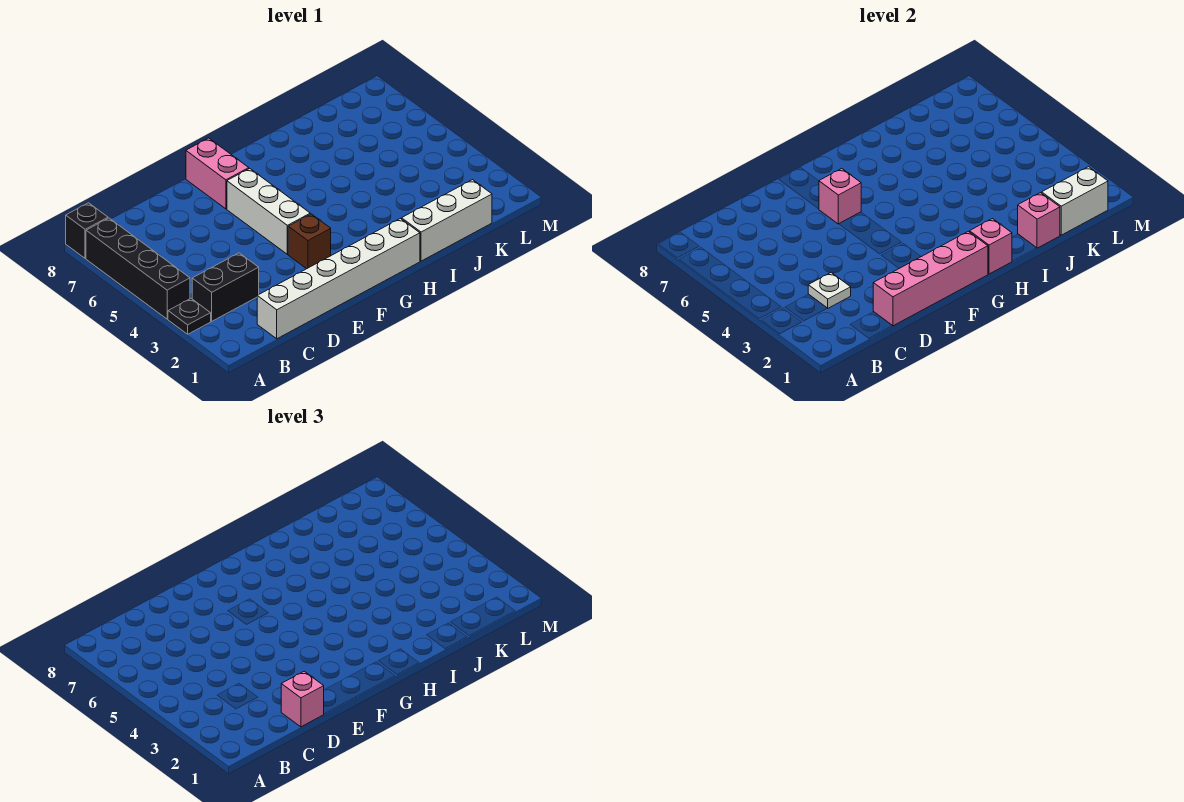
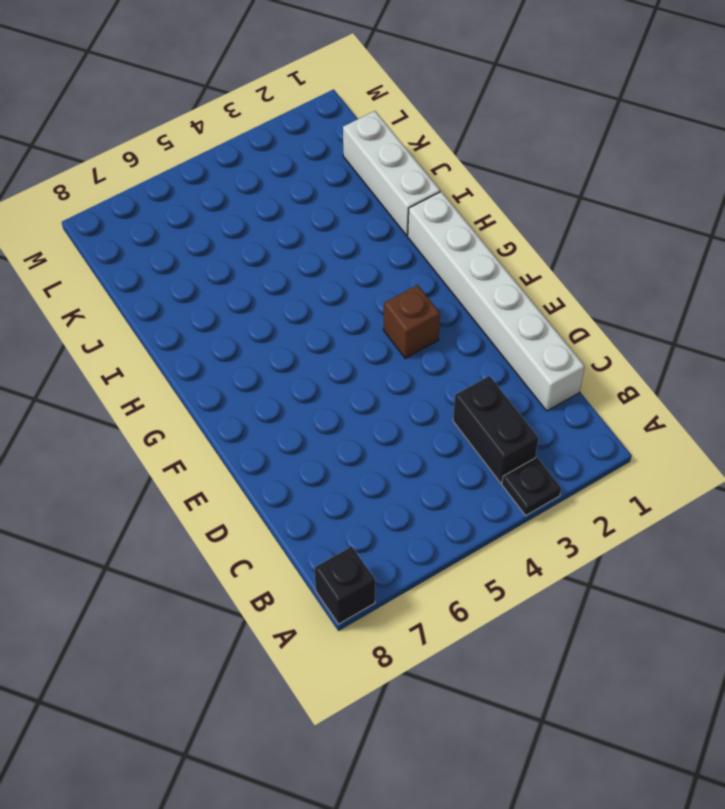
none -> black brick A4:A7 level 1
none -> white brick F4:F6 level 1
none -> pink brick F7:F8 level 1

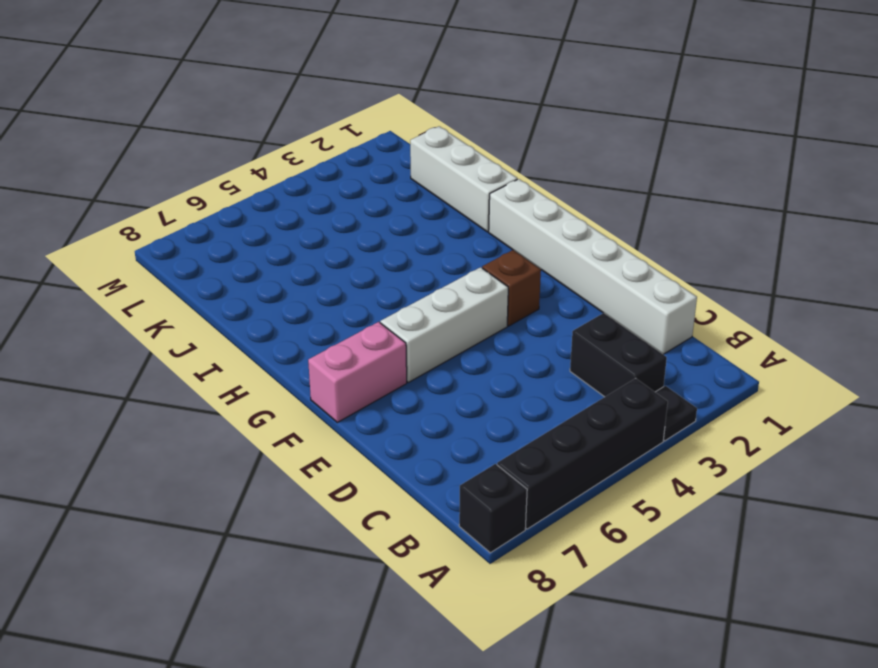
none -> white plate C3 level 2
none -> pink brick D1:G1 level 2
none -> pink brick F6 level 2

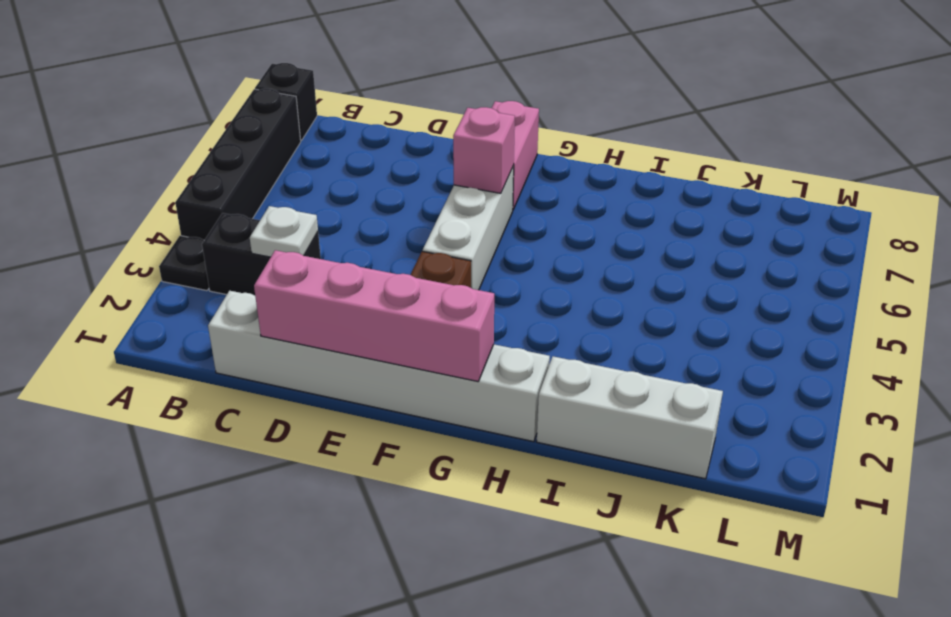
none -> pink brick H1 level 2
none -> pink brick J1 level 2
none -> white brick K1:L1 level 2

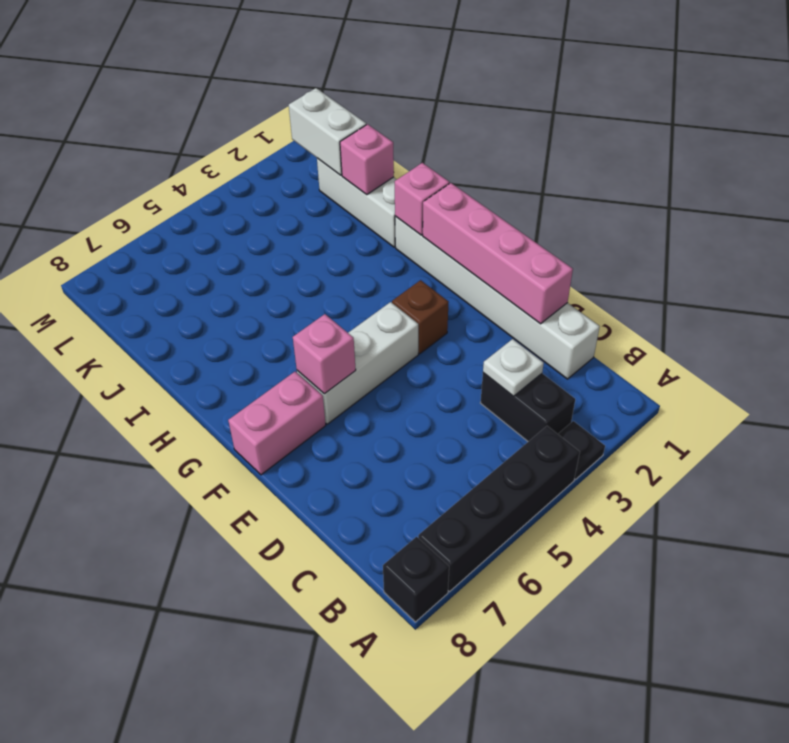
none -> pink brick D1 level 3

